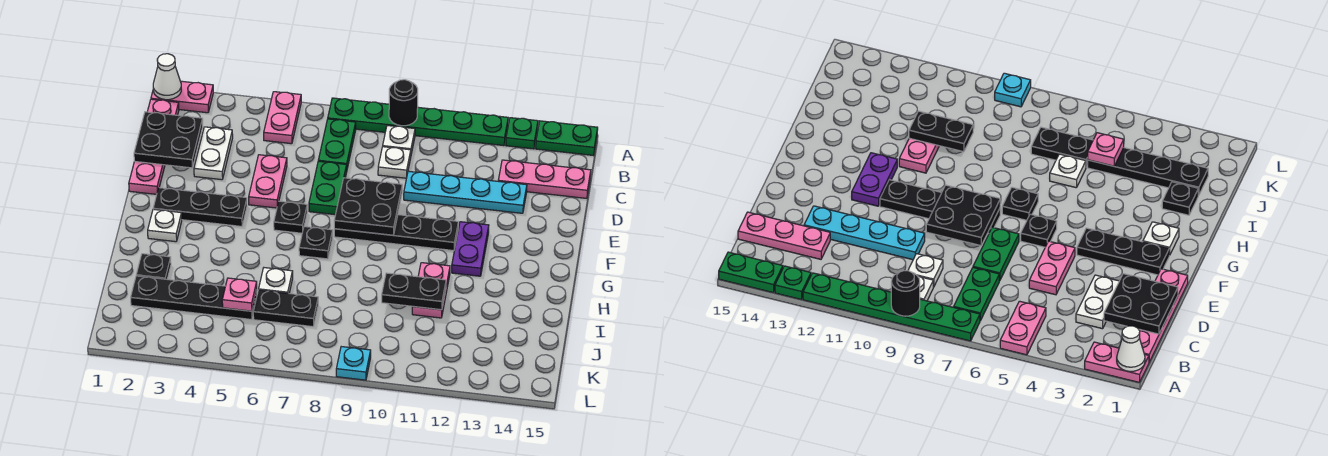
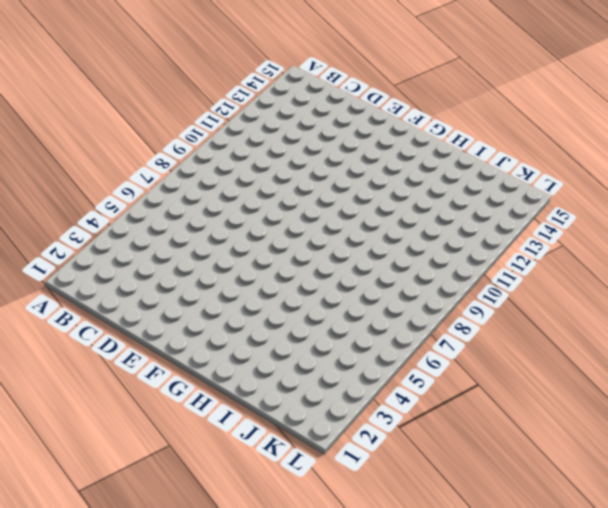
none -> pink plate A1:A2 level 1
none -> pink plate A5:B5 level 1
none -> green plate A7:A12 level 1
none -> green plate A13 level 1

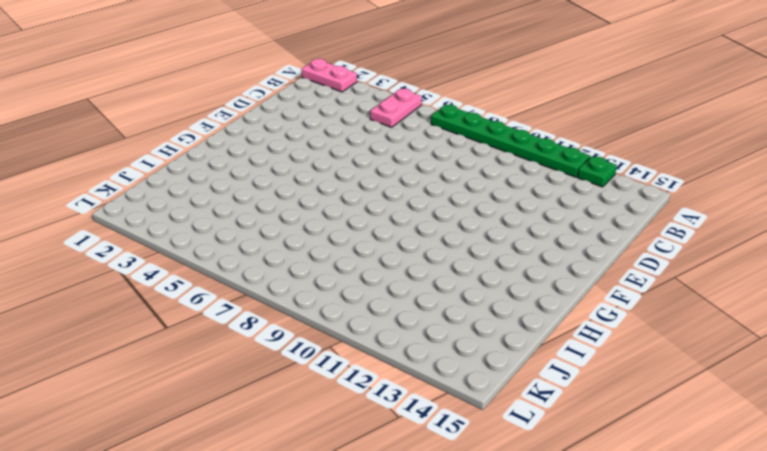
none -> green plate A14:A15 level 1
none -> pink plate B1:E1 level 1
none -> green plate B7:C7 level 1
none -> white plate B9 level 1

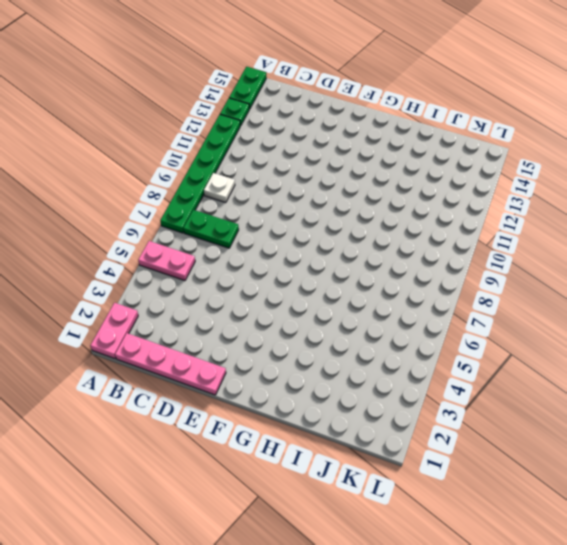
none -> white plate C3:D3 level 1
none -> white plate C9 level 1
none -> pink plate C13:C15 level 1
none -> pink plate D5:E5 level 1

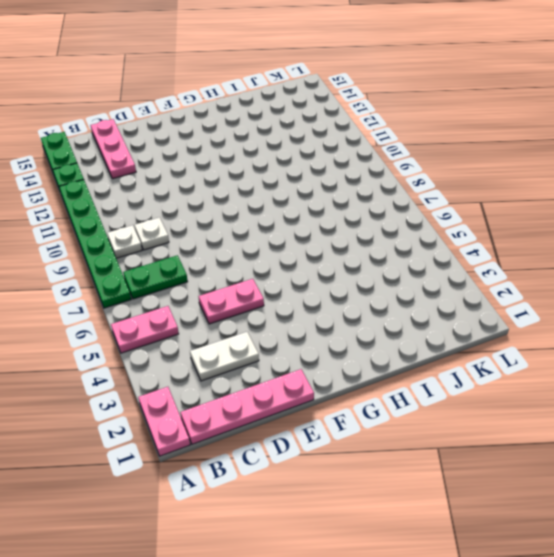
none -> green plate D7:E7 level 1
none -> cyan plate D10:D13 level 1
none -> black plate F2:F4 level 1
none -> black plate F6 level 1

